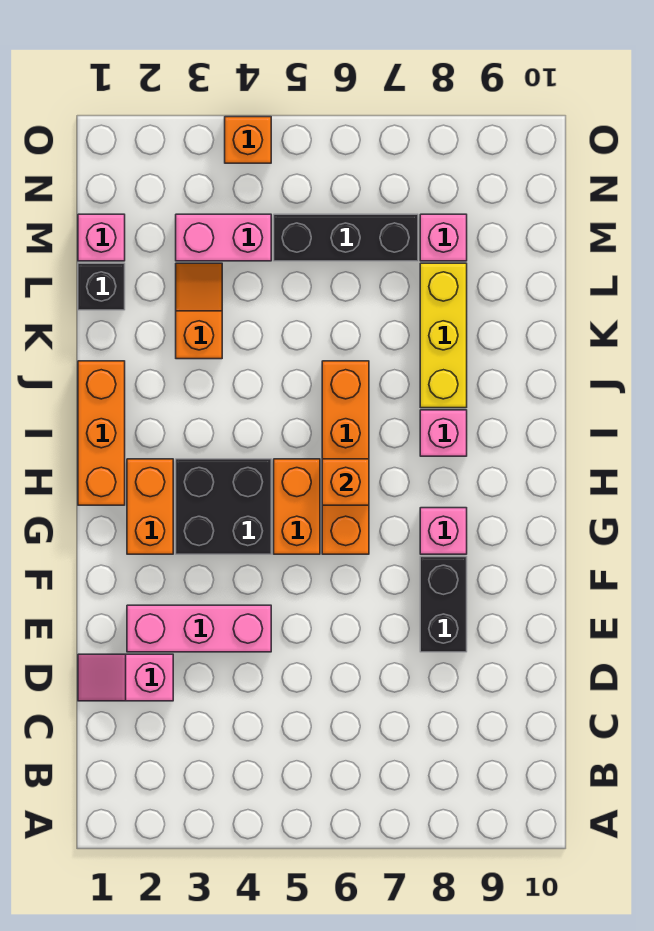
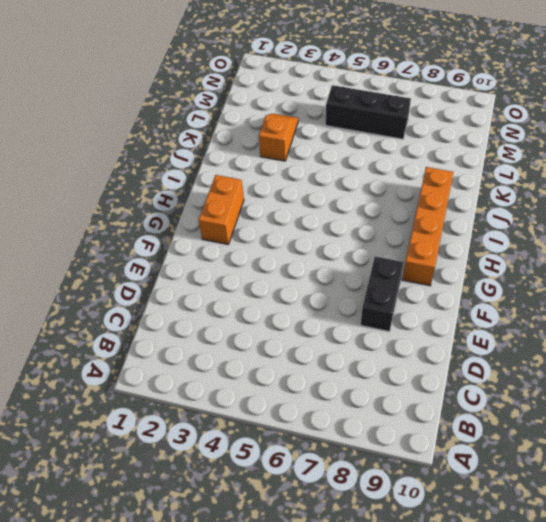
orange brick G9:J9 level 1 -> orange brick G6:J6 level 1
none -> pink slope D1:D2 level 1 top 2
none -> pink brick E2:E4 level 1
none -> black brick G3:H4 level 1

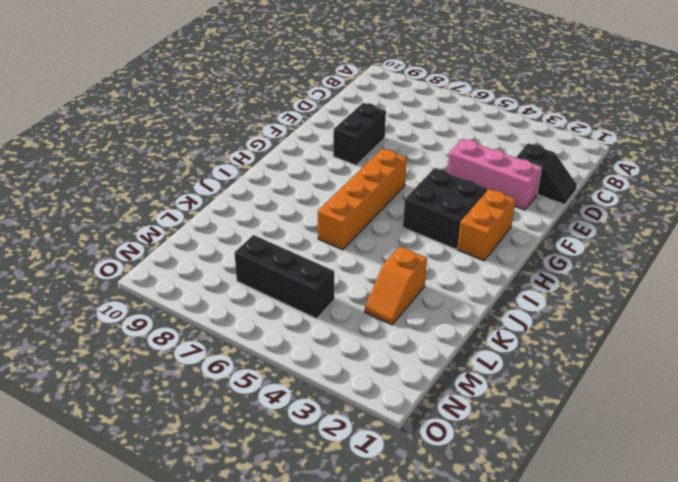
black slope D1:D2 level 1 top 2 -> pink slope D1:D2 level 1 top 2
none -> orange brick G5:H5 level 1
none -> pink brick G8 level 1
none -> orange brick H1:J1 level 1

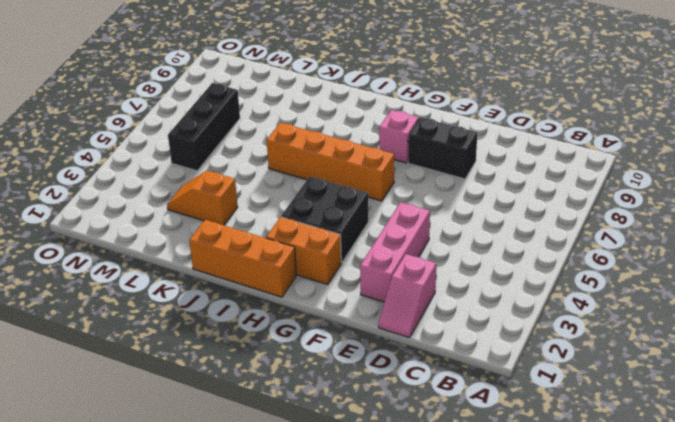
none -> orange brick G5:H5 level 1
none -> pink brick I8 level 1
none -> yellow brick J8:L8 level 1

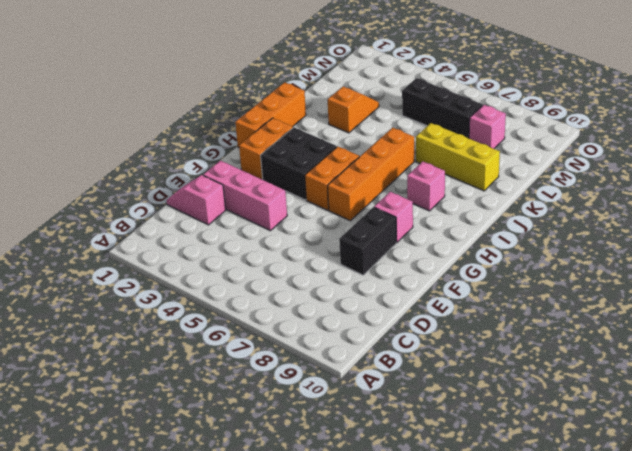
yellow brick K7:K9 level 1 -> yellow brick J8:L8 level 1
none -> black brick L1 level 1
none -> pink brick M1 level 1
none -> pink brick M3:M4 level 1

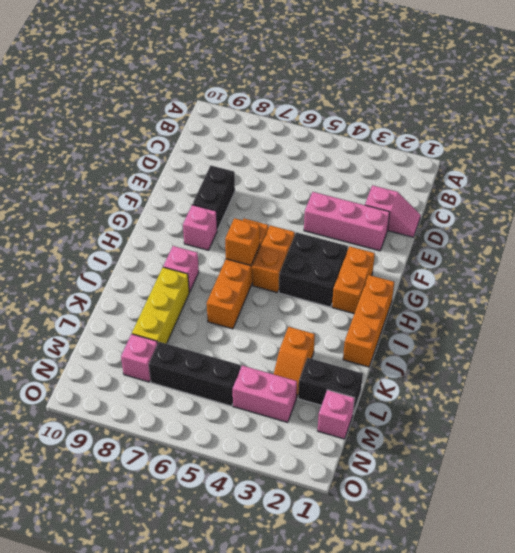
black brick L1:L2 level 1 -> black brick L1 level 1
none -> orange brick O4 level 1

